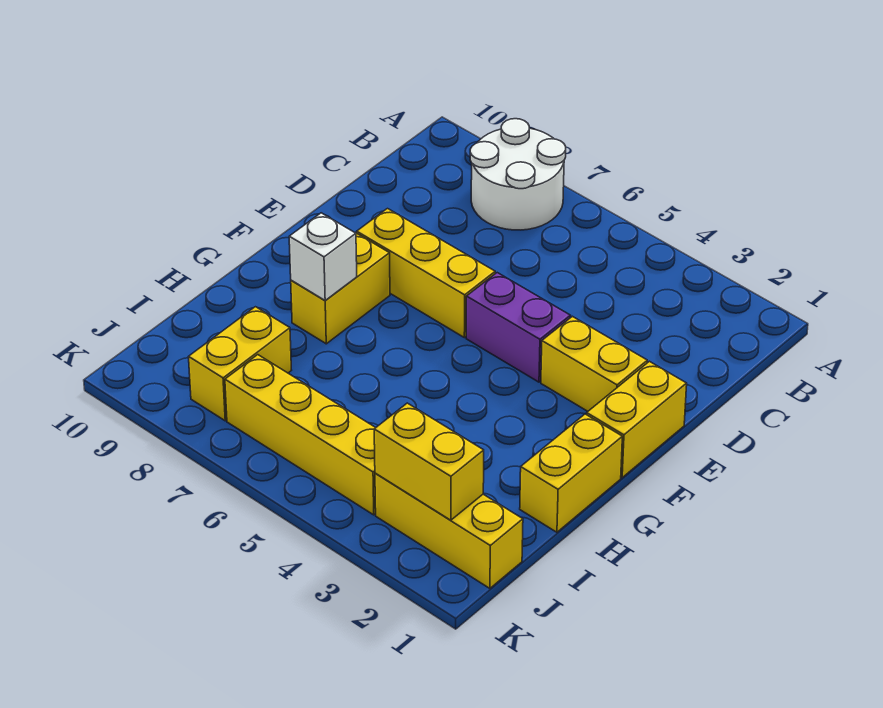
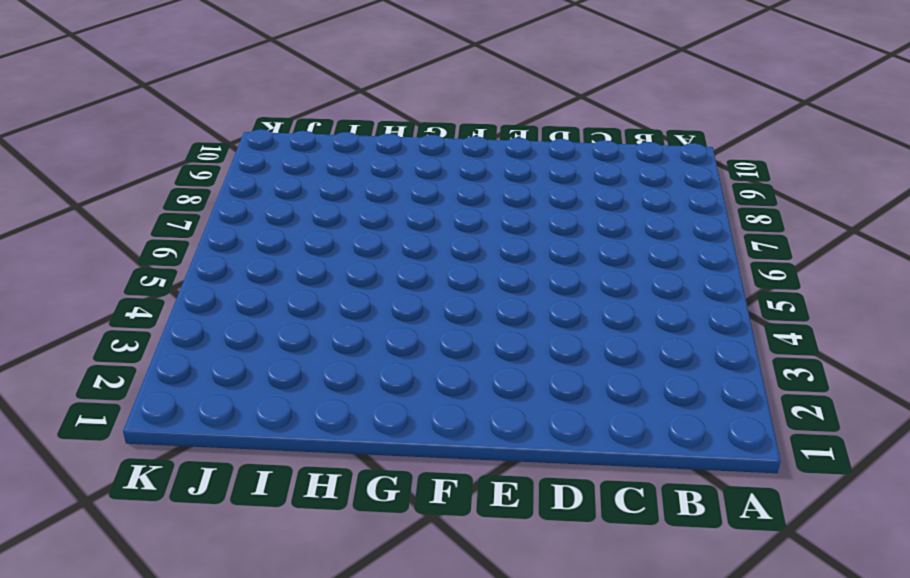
none -> white round brick A7:B8 level 1
none -> yellow brick E1:F1 level 1
none -> yellow brick E2:E3 level 1

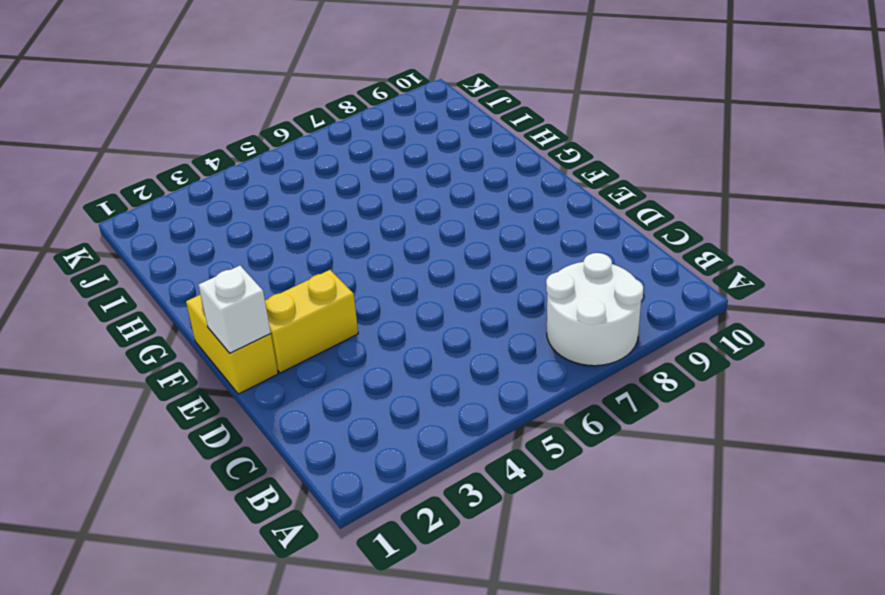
white brick E1 level 2 -> white brick G8 level 2
none -> purple brick E4:E5 level 1
none -> yellow brick E6:E8 level 1
none -> yellow brick F8:G8 level 1

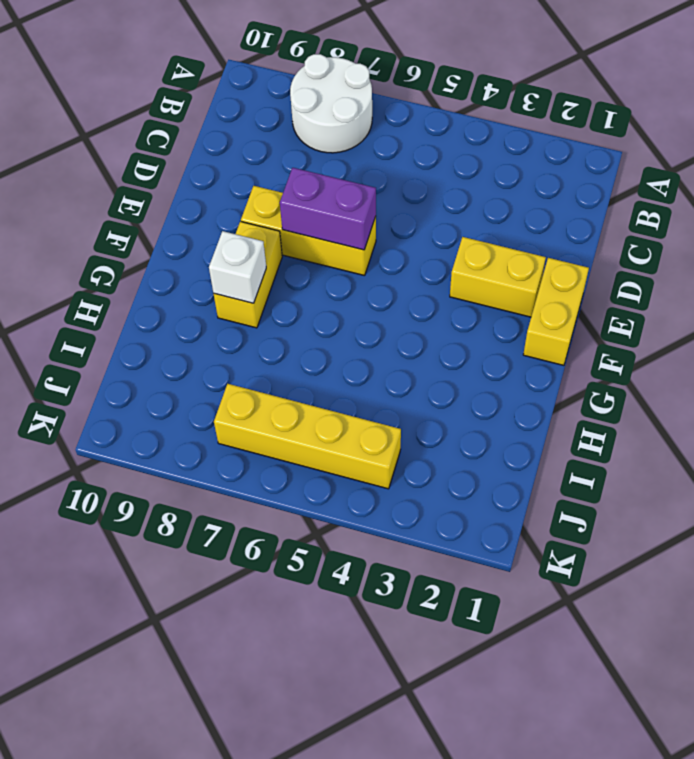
purple brick E6:E7 level 2 -> purple brick E4:E5 level 1
none -> yellow brick G1:H1 level 1
none -> yellow brick I8:J8 level 1
none -> yellow brick J1:J3 level 1

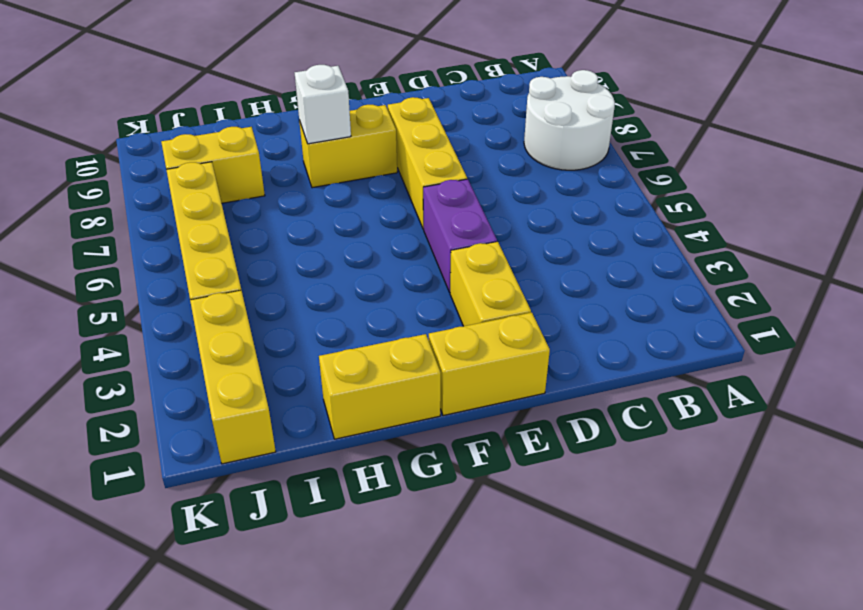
none -> yellow brick J2:J3 level 2

